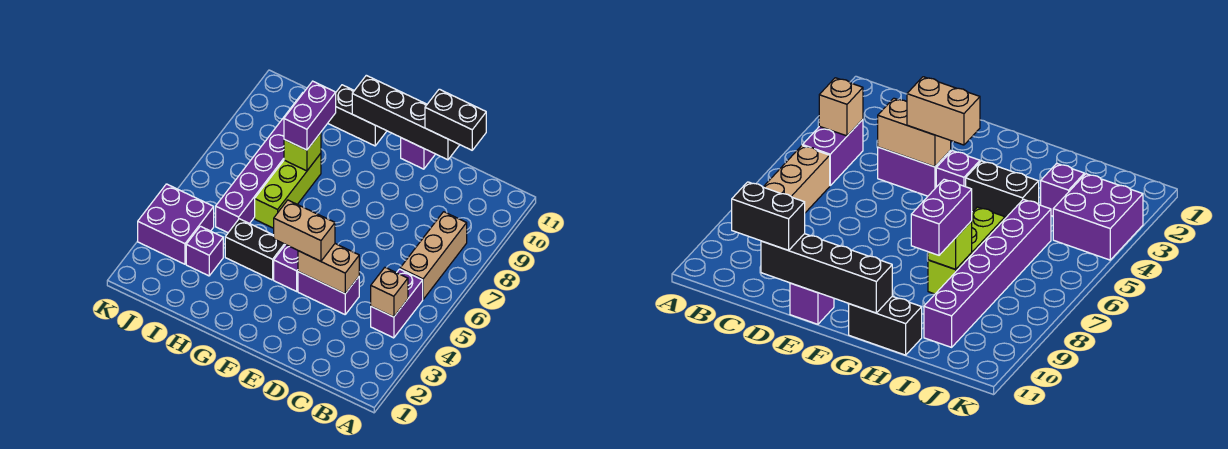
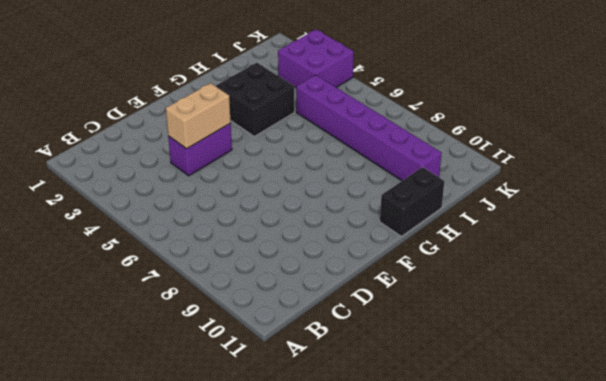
black brick G3:H4 level 1 -> black brick G4:H4 level 1
none -> purple brick B4:B5 level 1
none -> tan brick B6:B8 level 1
none -> purple brick E11 level 1

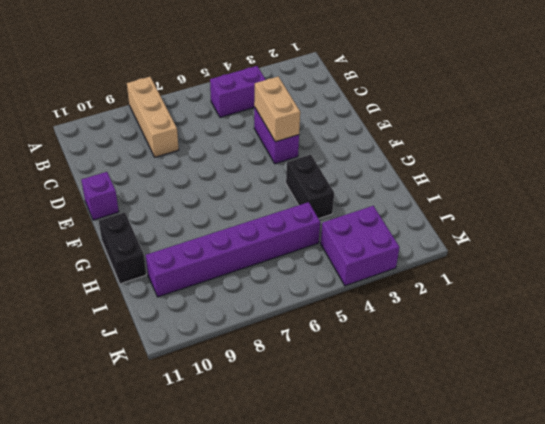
tan brick A8:C8 level 1 -> tan brick B6:B8 level 1
none -> purple brick F4 level 1
none -> lime brick H6:H8 level 1
none -> purple brick I3 level 1

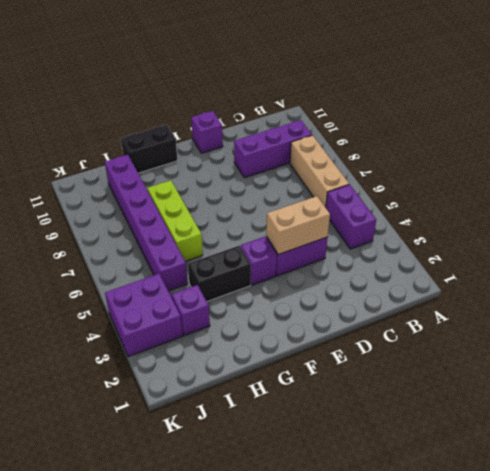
purple brick B9:D9 level 1 -> none
none -> tan brick B4 level 2
none -> black brick D11:G11 level 2
none -> lime brick H8 level 2

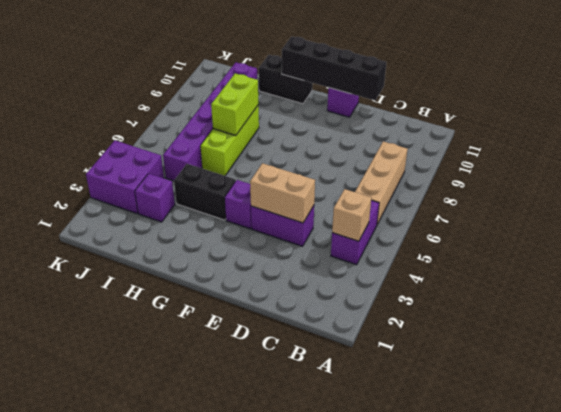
lime brick H7:H8 level 2 -> lime brick H8 level 2
none -> black brick C11:D11 level 3
none -> tan brick E4:F4 level 3
none -> purple brick H8:H9 level 3

